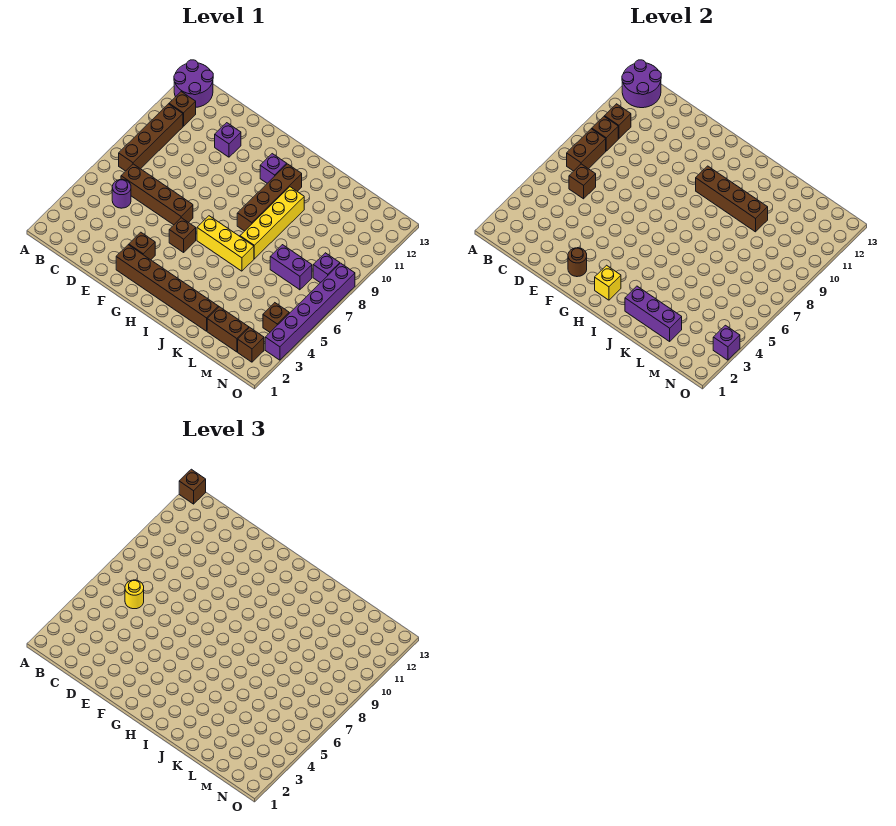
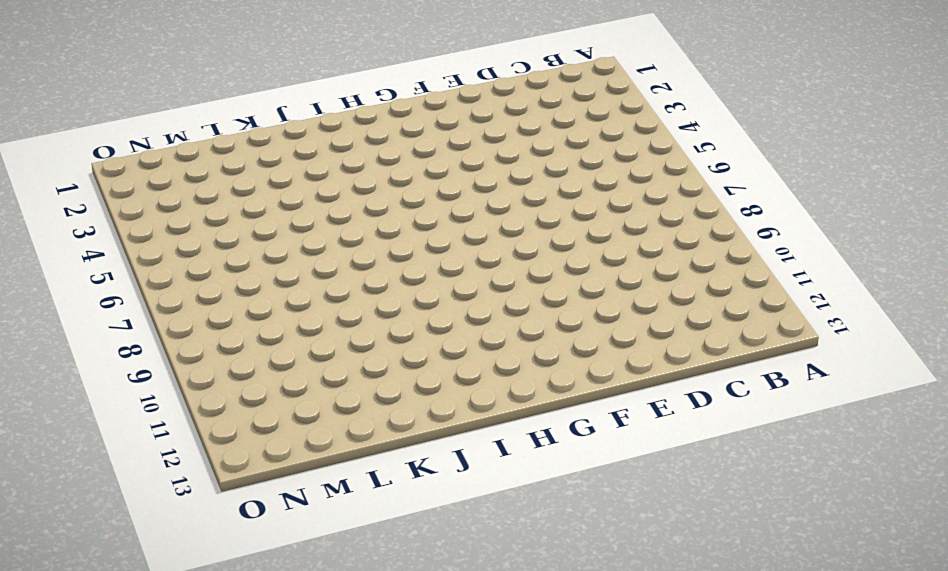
none -> purple round brick A12:B13 level 1
none -> brown brick B7:B10 level 1
none -> brown brick B11 level 1
none -> purple round brick C5 level 1

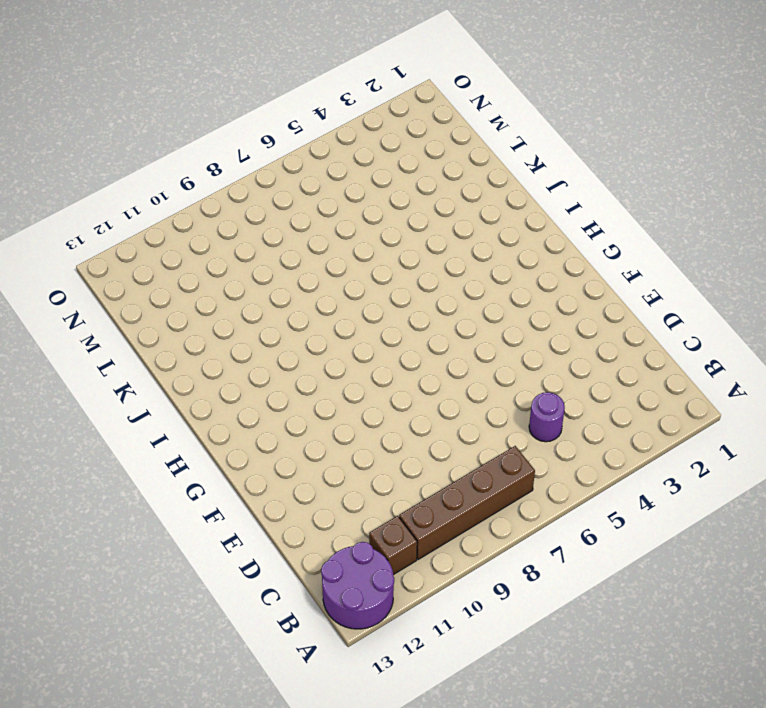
none -> brown brick C6:F6 level 1
none -> purple brick E11 level 1
none -> brown brick F2:K2 level 1
none -> brown brick F3 level 1

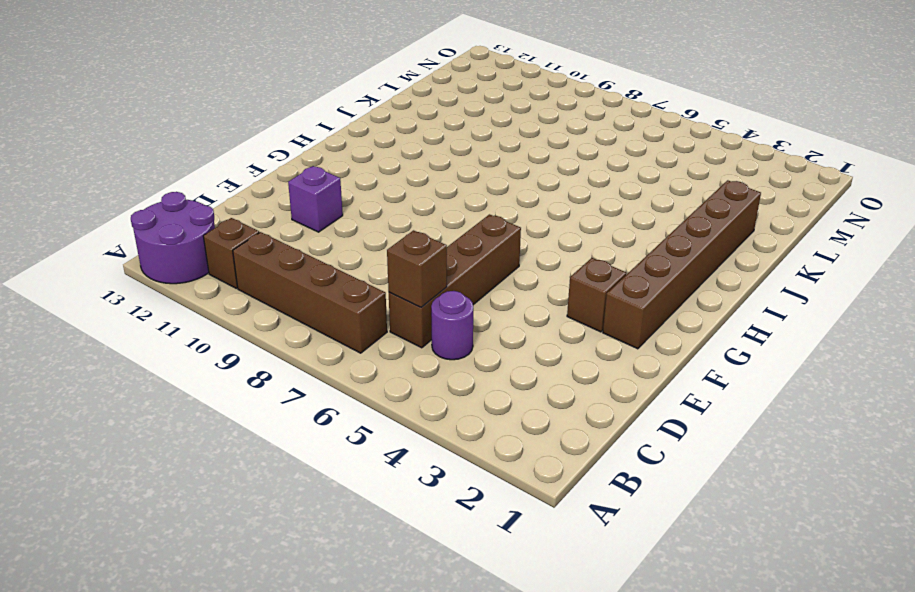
none -> brown brick G5 level 1
none -> yellow brick H6:J6 level 1
none -> purple brick H11 level 1
none -> brown brick I8:I11 level 1

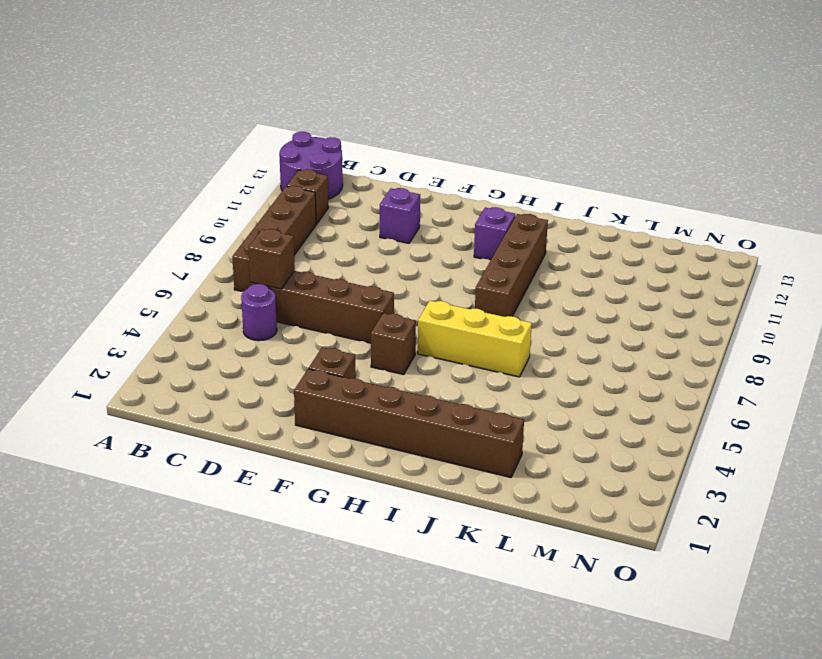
none -> yellow brick J7:J10 level 1
none -> brown brick L2:M2 level 1
none -> purple brick L7:M7 level 1
none -> brown brick N2 level 1

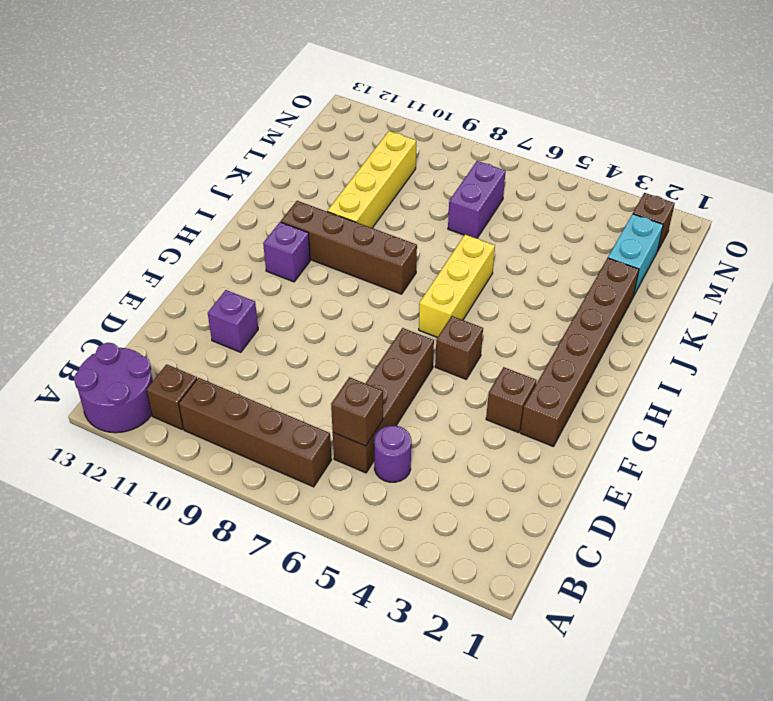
yellow brick J10:M10 level 1 -> yellow brick J7:J10 level 1
cyan brick L2:M2 level 1 -> brown brick L2:M2 level 1
none -> brown brick N4 level 1
none -> purple brick N8 level 1
none -> purple brick O3:O8 level 1
none -> purple round brick A12:B13 level 2

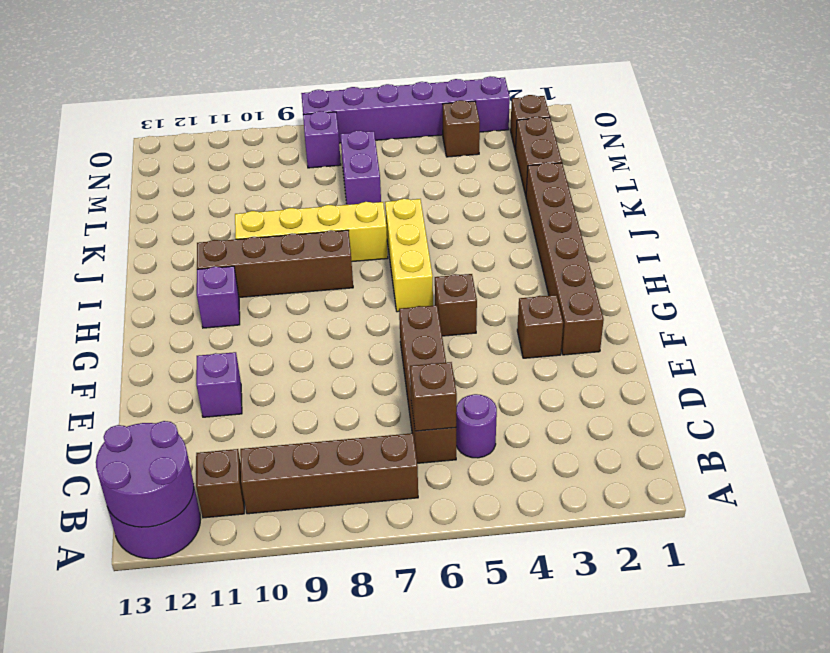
none -> brown brick B7:B8 level 2
none -> brown brick B9 level 2
none -> brown brick B10 level 2
none -> brown round brick F2 level 2

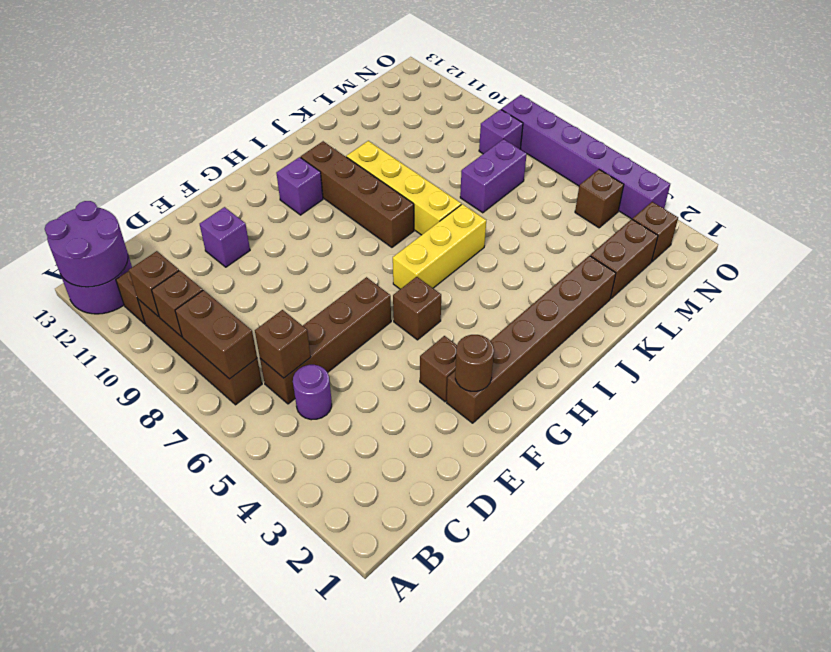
none -> yellow brick H2 level 2
none -> brown brick H10:K10 level 2
none -> purple brick J2:L2 level 2
none -> purple brick O3 level 2

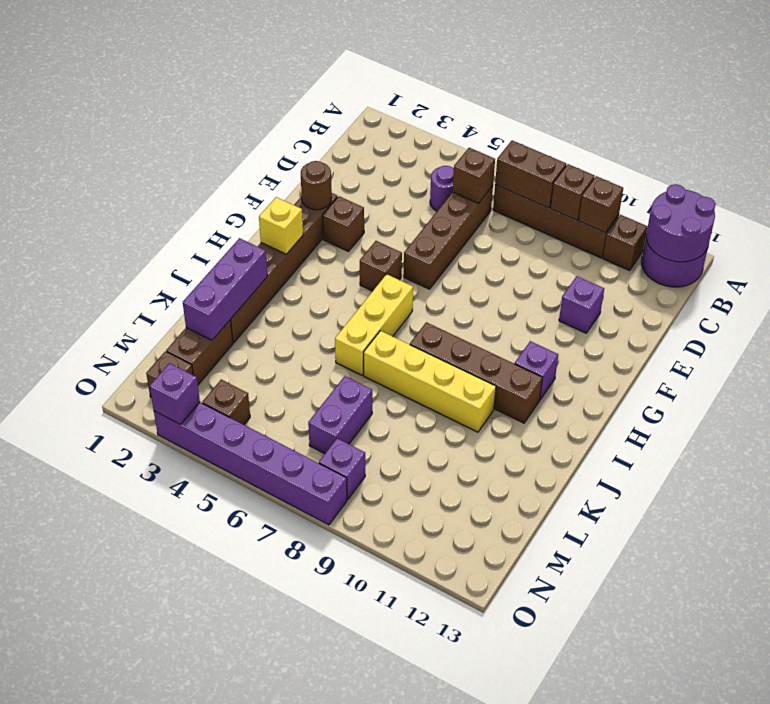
none -> brown brick H10:K10 level 2
none -> brown brick A13 level 3
none -> yellow round brick C6 level 3

